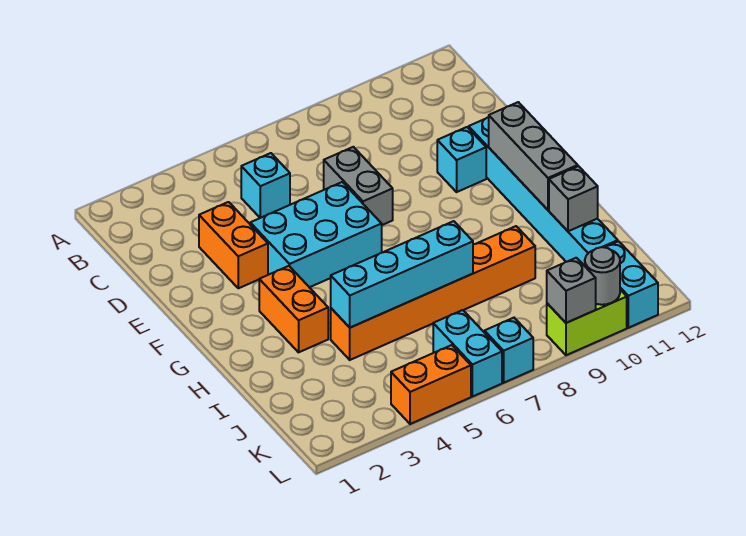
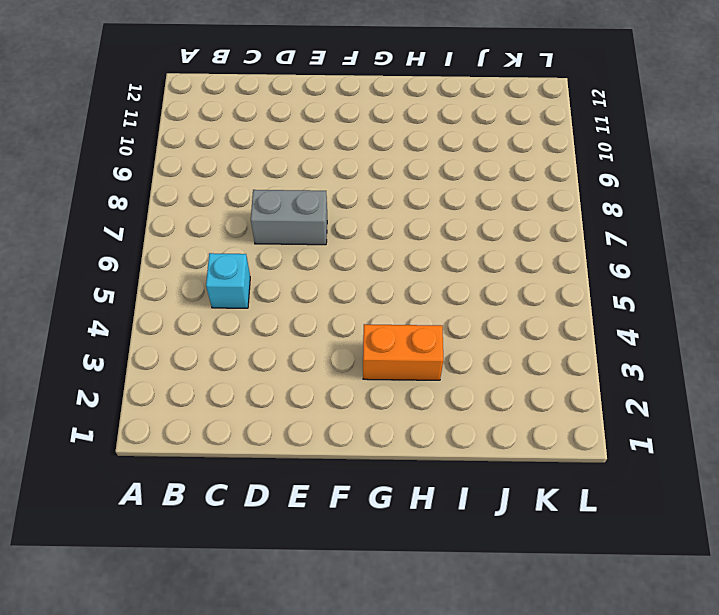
none -> orange brick D3:E3 level 1
none -> cyan brick E4:F6 level 1
none -> cyan brick E10 level 1

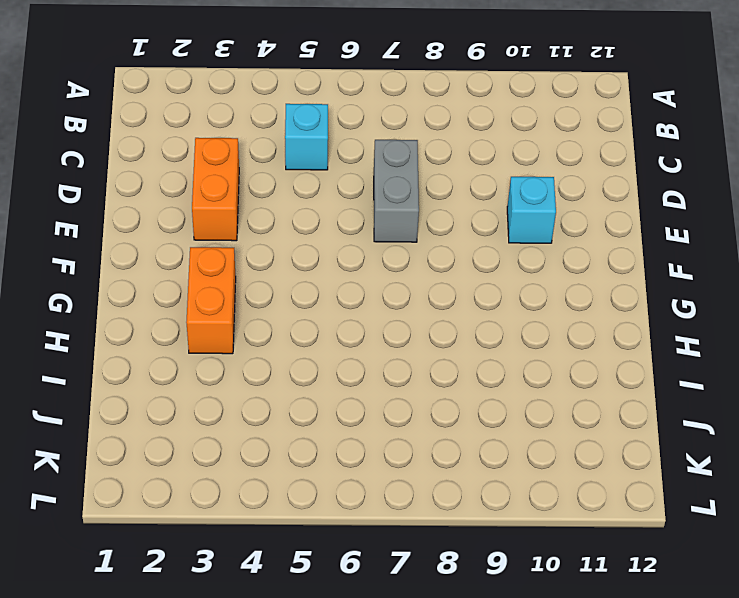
none -> cyan brick E4:F6 level 1
none -> cyan brick E11:J11 level 1
none -> orange brick I4:I9 level 1

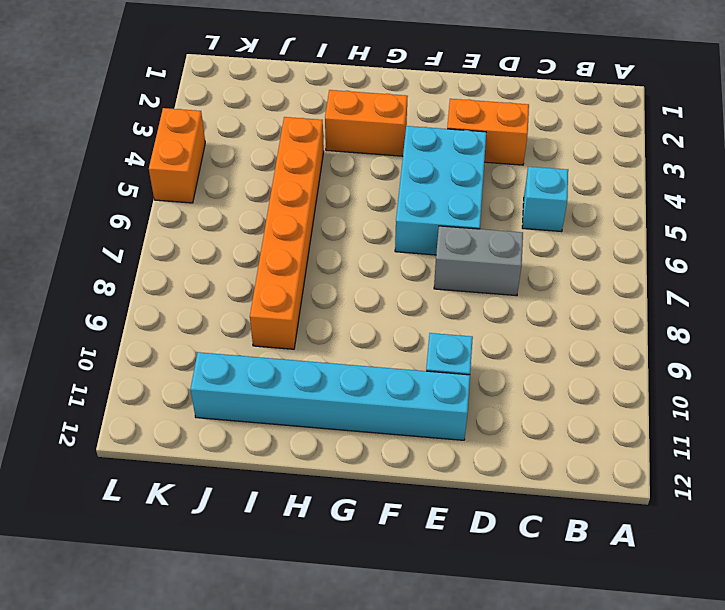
none -> cyan brick K6:L6 level 1
none -> cyan brick K11:L11 level 1
none -> cyan brick L7 level 1

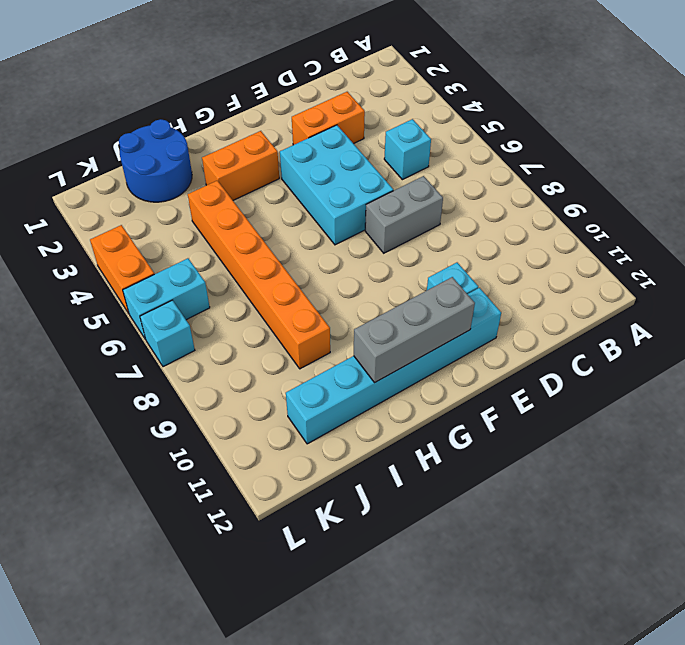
blue round brick I1:J2 level 1 -> none
none -> cyan brick K11:L11 level 1
none -> lime brick L9:L10 level 1
none -> cyan brick I4:I7 level 2

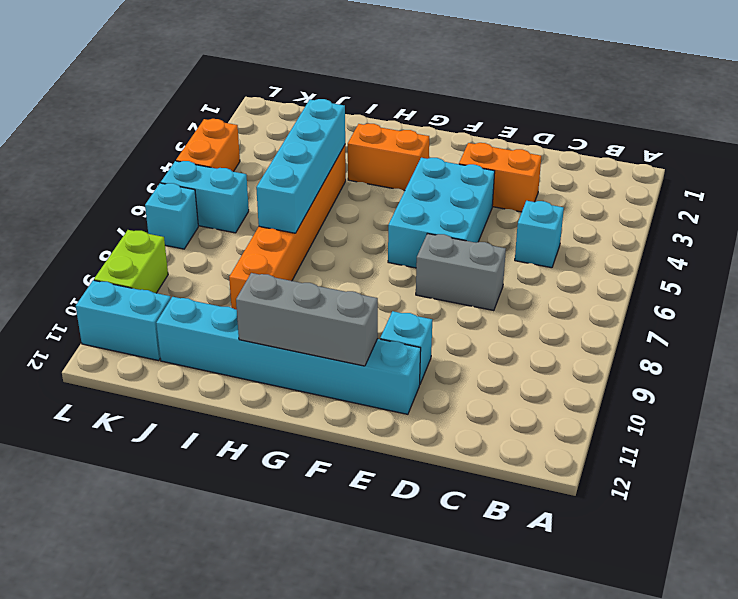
none -> grey brick I11 level 2
none -> grey brick L9 level 2
none -> grey round brick L10 level 2

